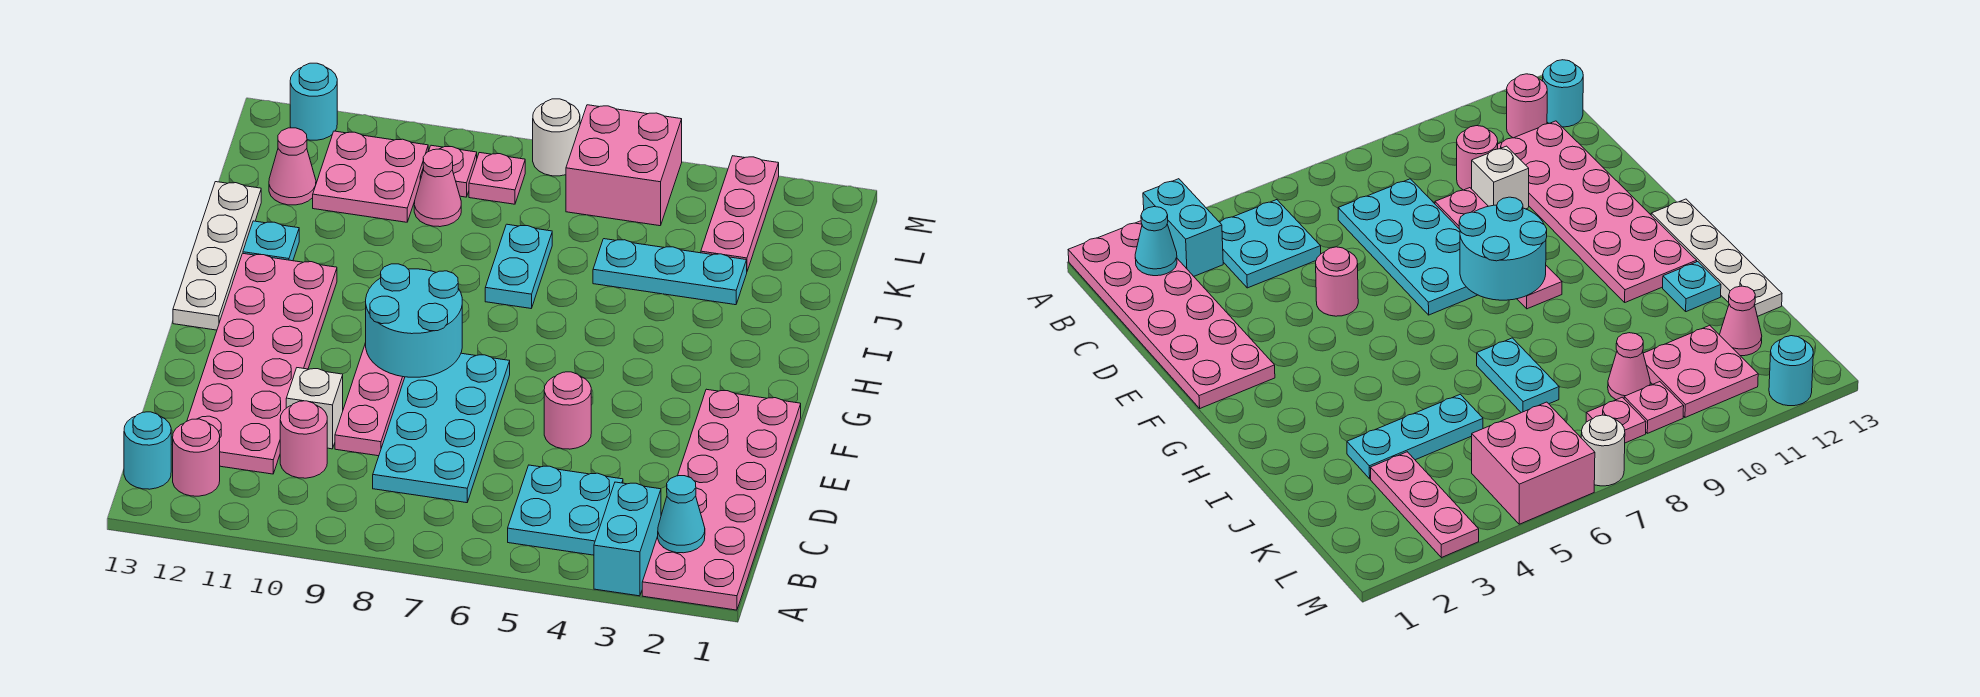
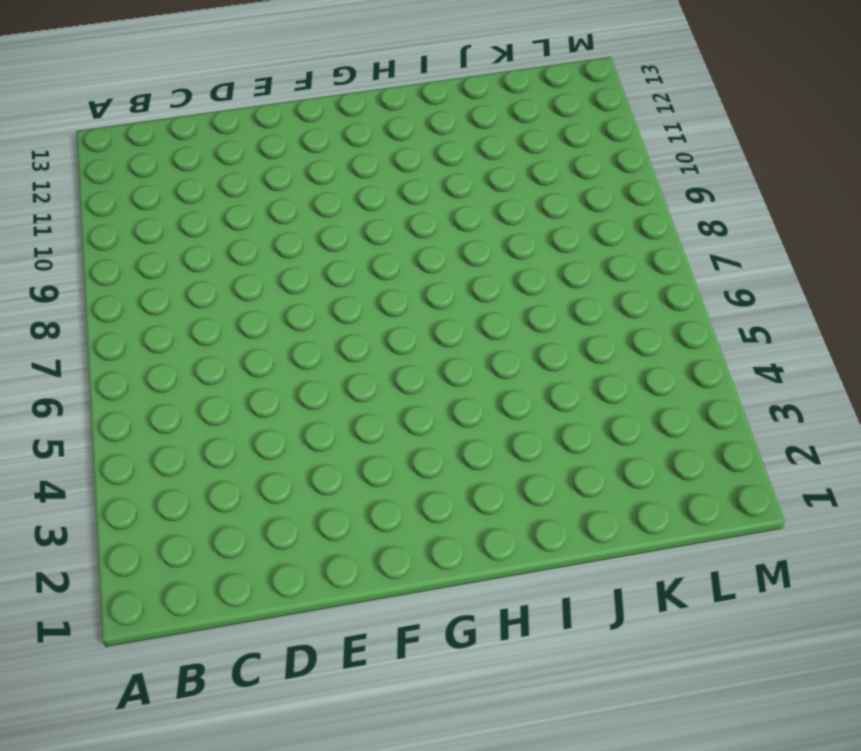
none -> pink plate A1:F2 level 1
none -> cyan brick A3:B3 level 1
none -> cyan plate B4:C5 level 1

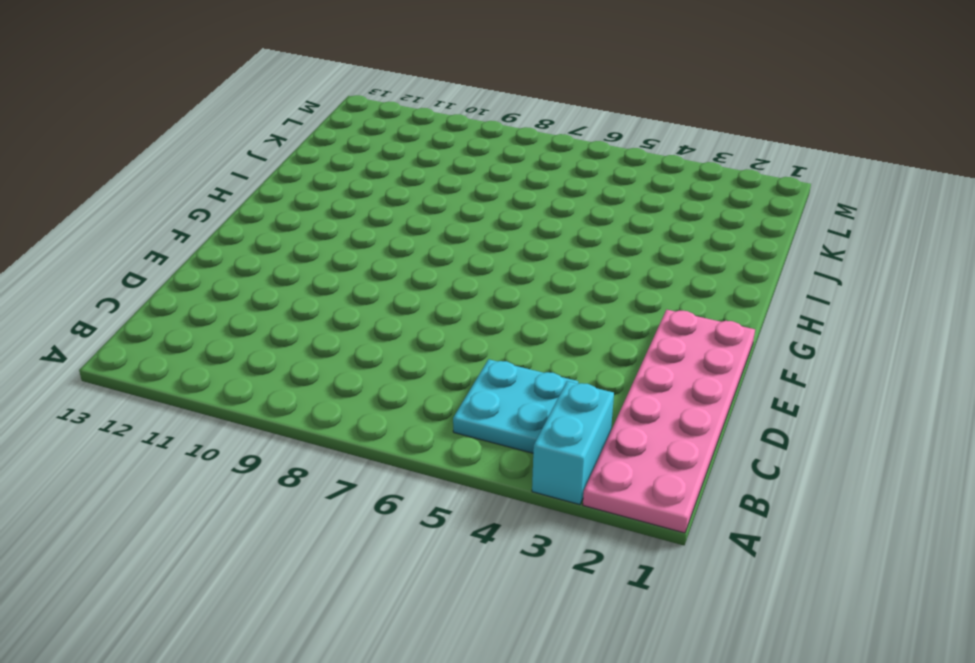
none -> pink round brick B12 level 1
none -> cyan round brick B13 level 1
none -> cyan plate C7:F8 level 1

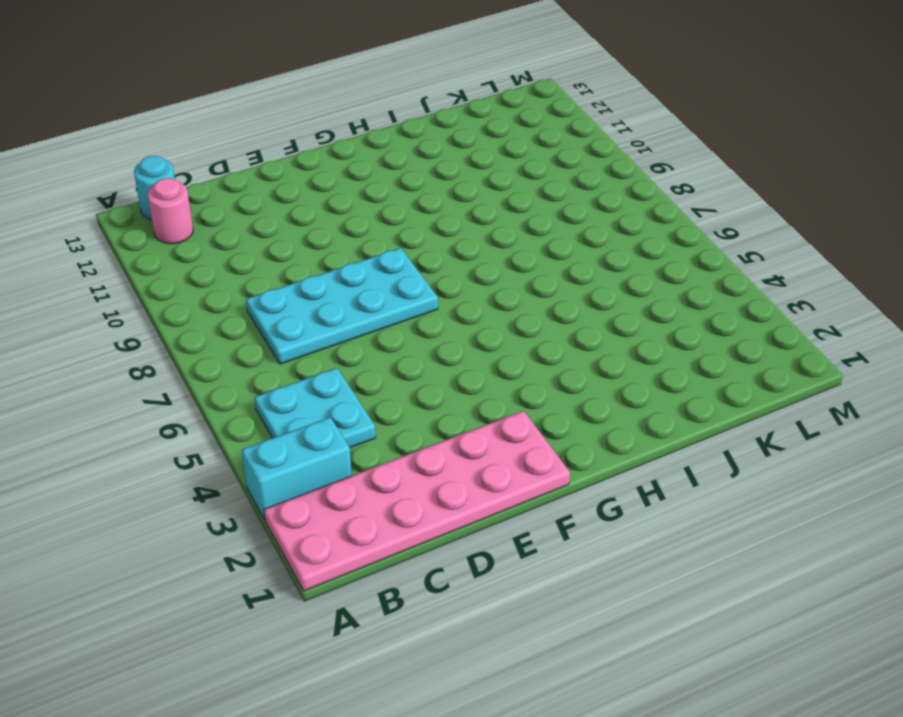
none -> pink round brick C10 level 1
none -> pink plate C11:H12 level 1
none -> pink plate D9:G9 level 1

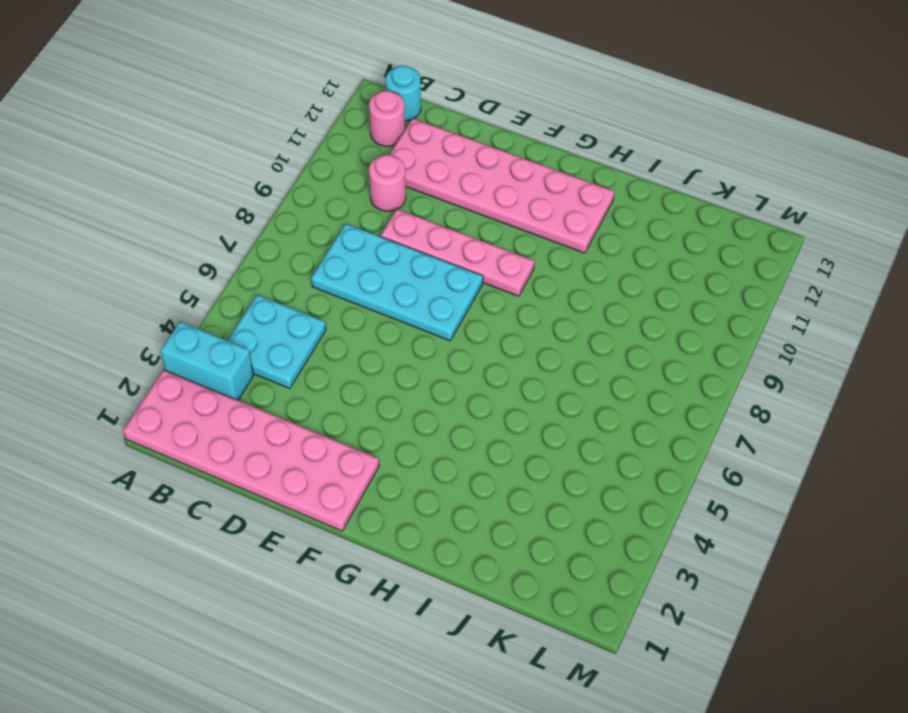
none -> white brick D10 level 1
none -> pink round brick E5 level 1
none -> white plate G13:J13 level 1

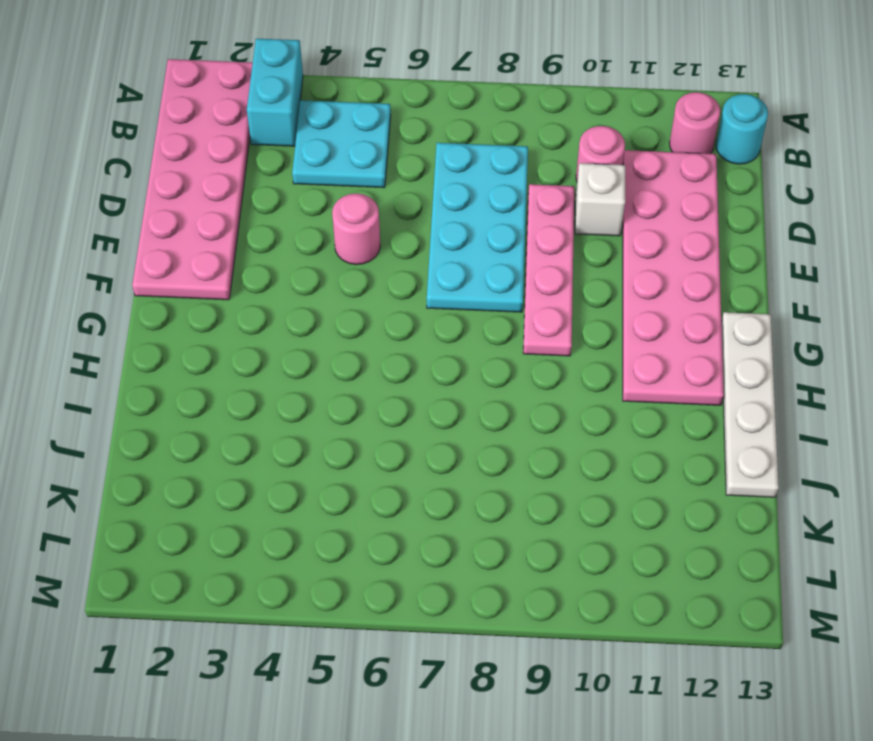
none -> cyan plate I7:J7 level 1
none -> cyan plate I12 level 1
none -> cyan plate J3:J5 level 1

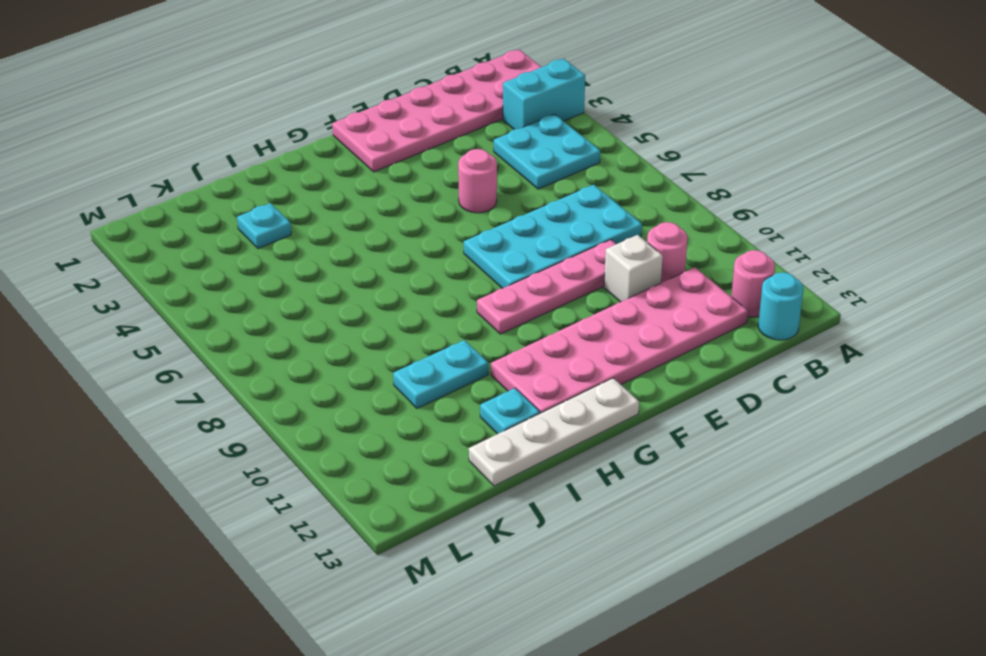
cyan plate I10:J10 level 1 -> cyan plate I7:J7 level 1
cyan plate J3 level 1 -> cyan plate J3:J5 level 1
none -> pink plate K3:M3 level 1
none -> pink cone K9 level 1
none -> pink plate K10:L11 level 1

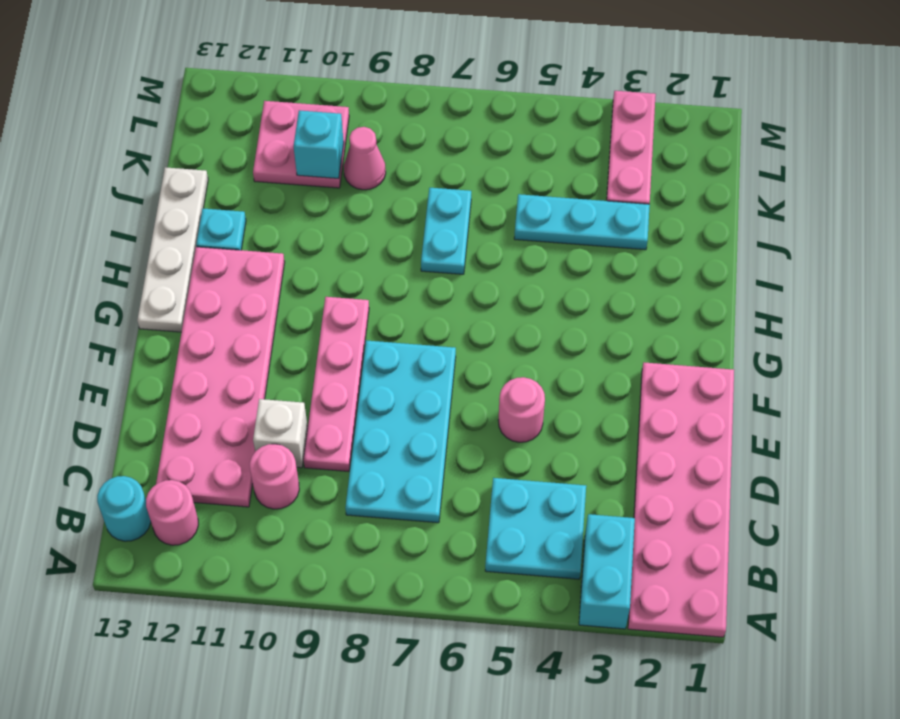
cyan brick K10 level 2 -> none
none -> pink cone K12 level 1
none -> pink brick L5:M6 level 1
none -> pink plate L8 level 1

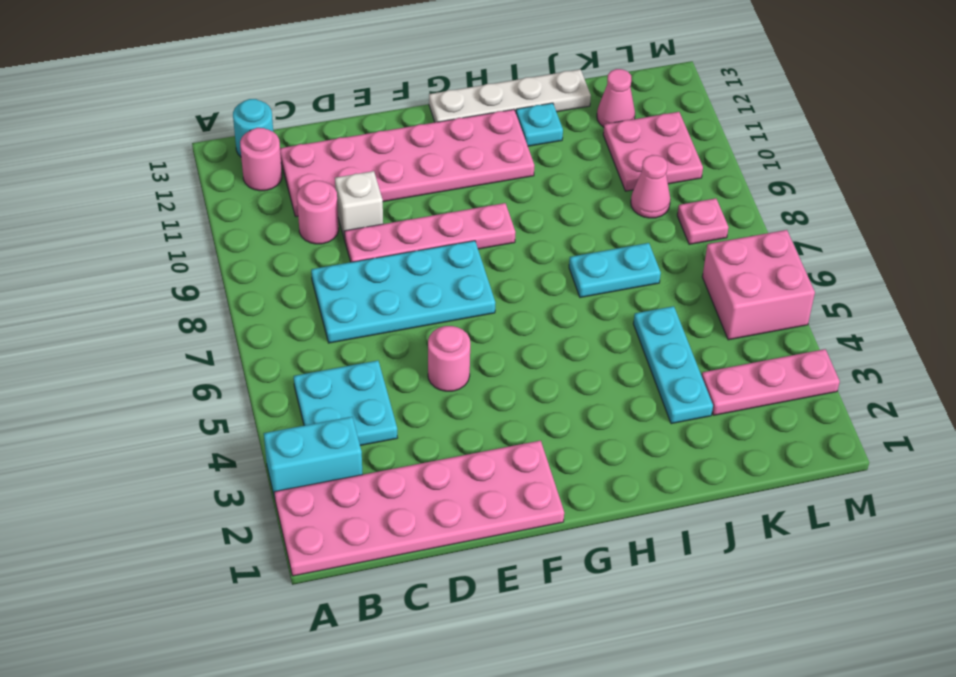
none -> pink plate L9 level 1
none -> white round brick M7 level 1
none -> cyan round brick M12 level 1

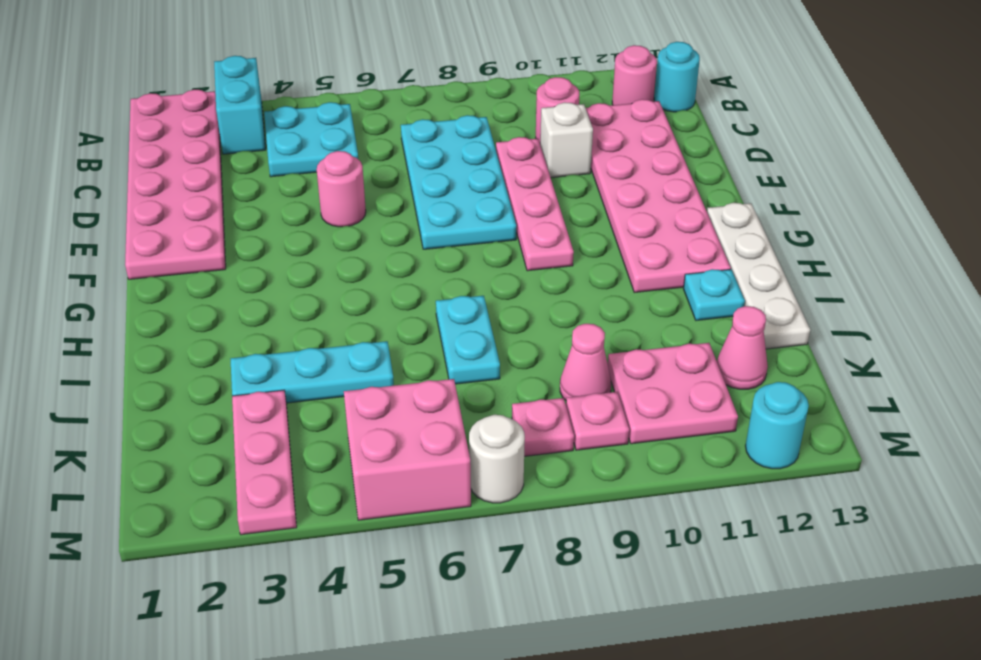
none -> cyan cone B2 level 2
none -> cyan round brick F8:G9 level 2

